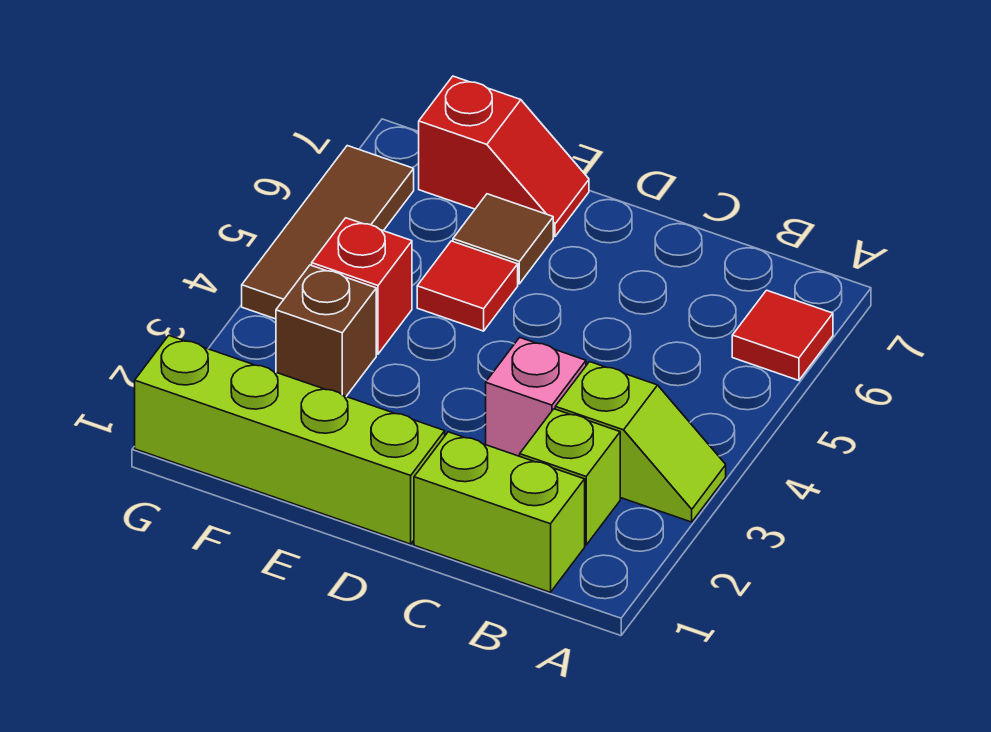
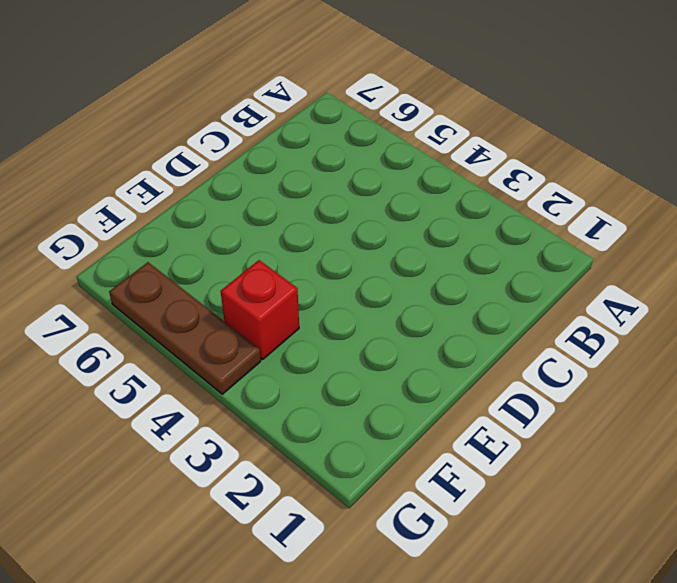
brown plate G4:G6 level 1 -> brown tile G4:G6 level 1
none -> lime slope A3:B3 level 1 top B
none -> red tile A6 level 1
none -> lime brick B1:C1 level 1

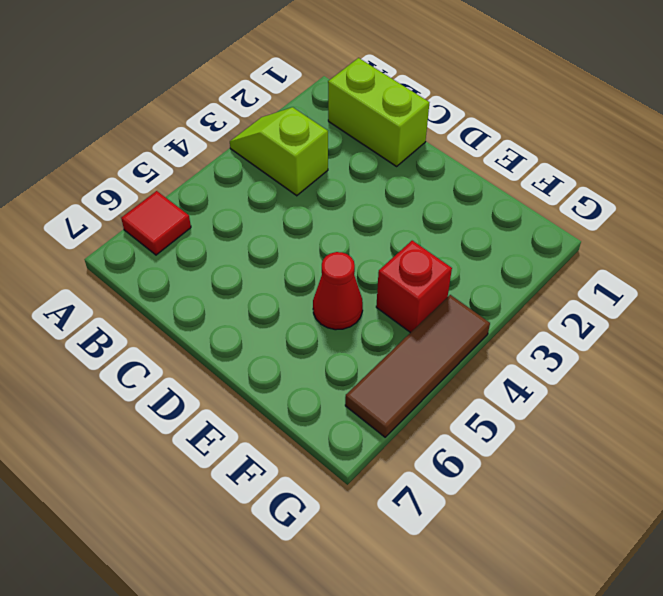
red cone E5 level 1 -> red tile E5 level 1
none -> lime brick B2 level 1
none -> pink brick C3 level 1
none -> lime brick D1:G1 level 1

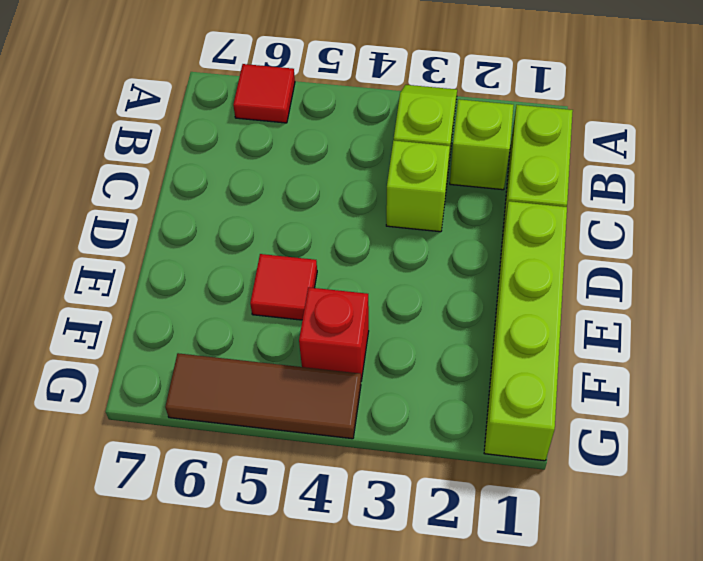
lime brick C3 level 1 -> pink brick C3 level 1
none -> brown tile E6 level 1
none -> red slope E7:F7 level 1 top F
none -> brown brick F3 level 1

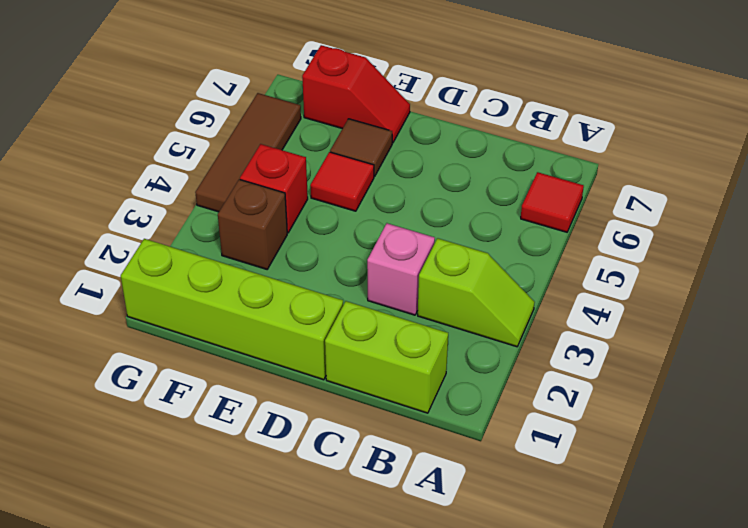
none -> lime brick B2 level 1

